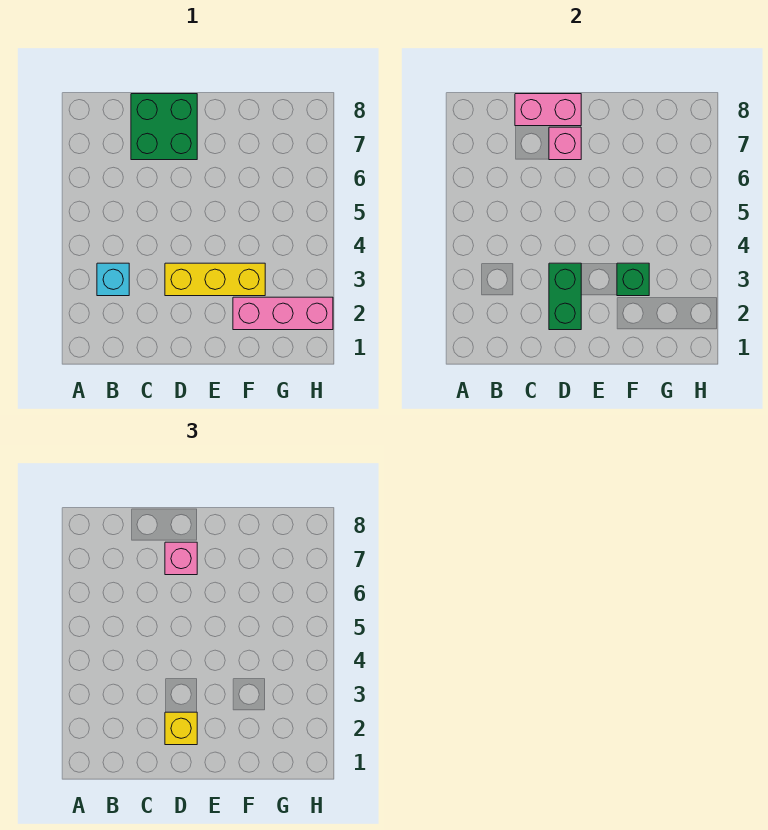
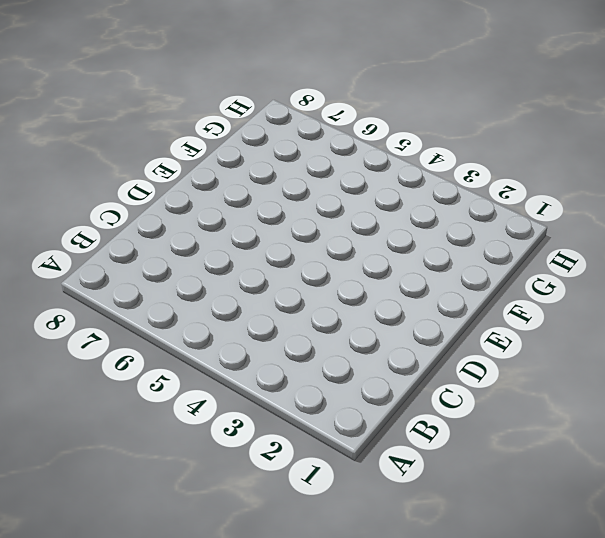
none -> cyan brick B3 level 1
none -> green brick C7:D8 level 1

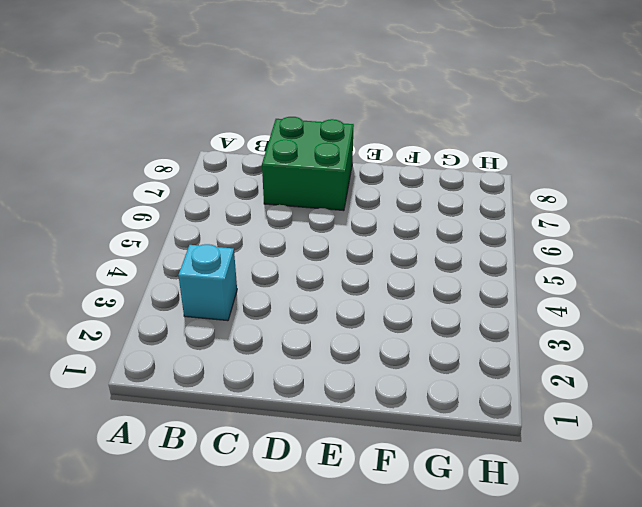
none -> yellow brick D3:F3 level 1
none -> pink brick F2:H2 level 1

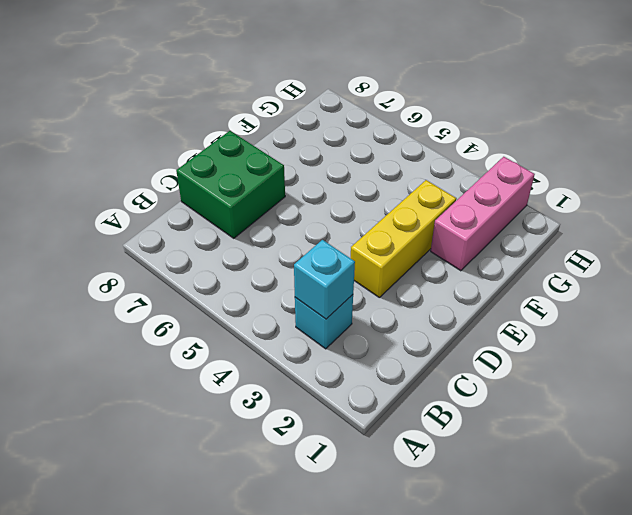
cyan brick B3 level 2 -> none
none -> pink brick C8:D8 level 2
none -> green brick D2:D3 level 2

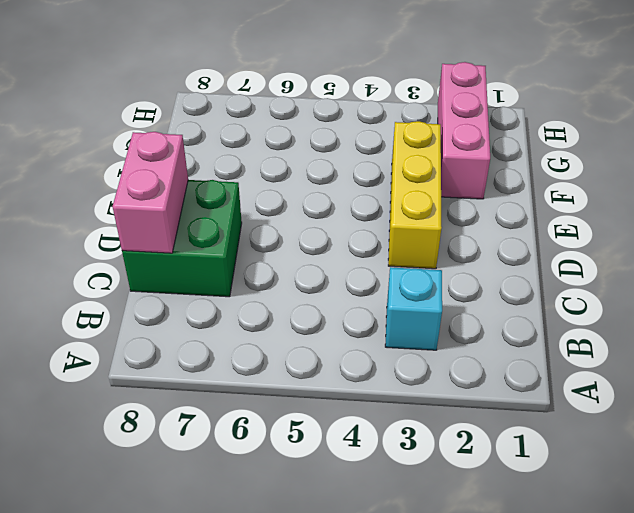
none -> green brick D2:D3 level 2
none -> pink brick D7 level 2

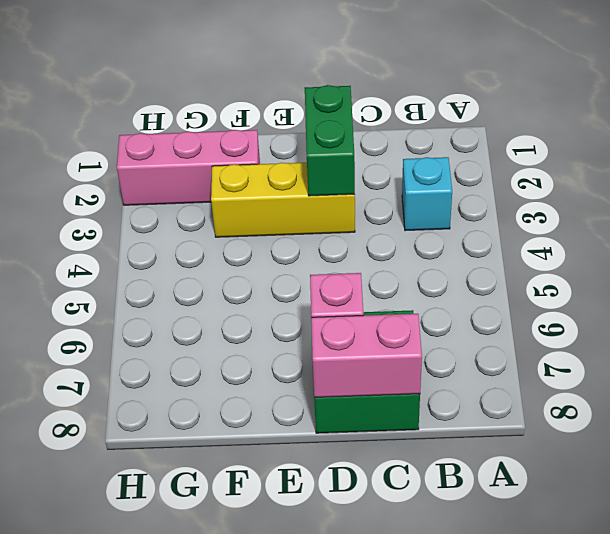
none -> green brick F3 level 2
none -> yellow brick D2 level 3

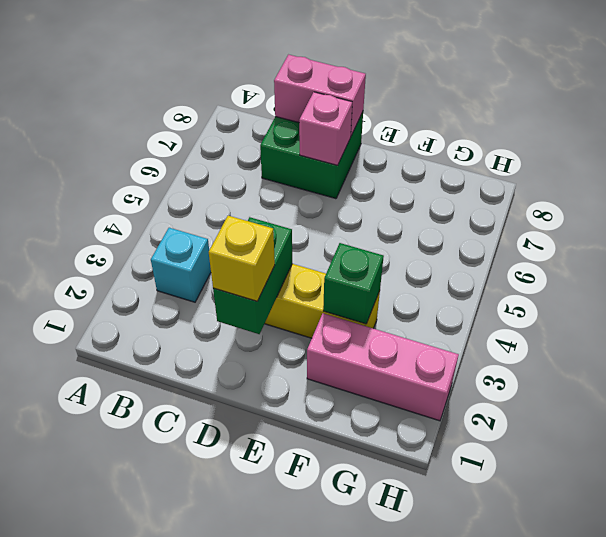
none -> pink brick D7 level 3

